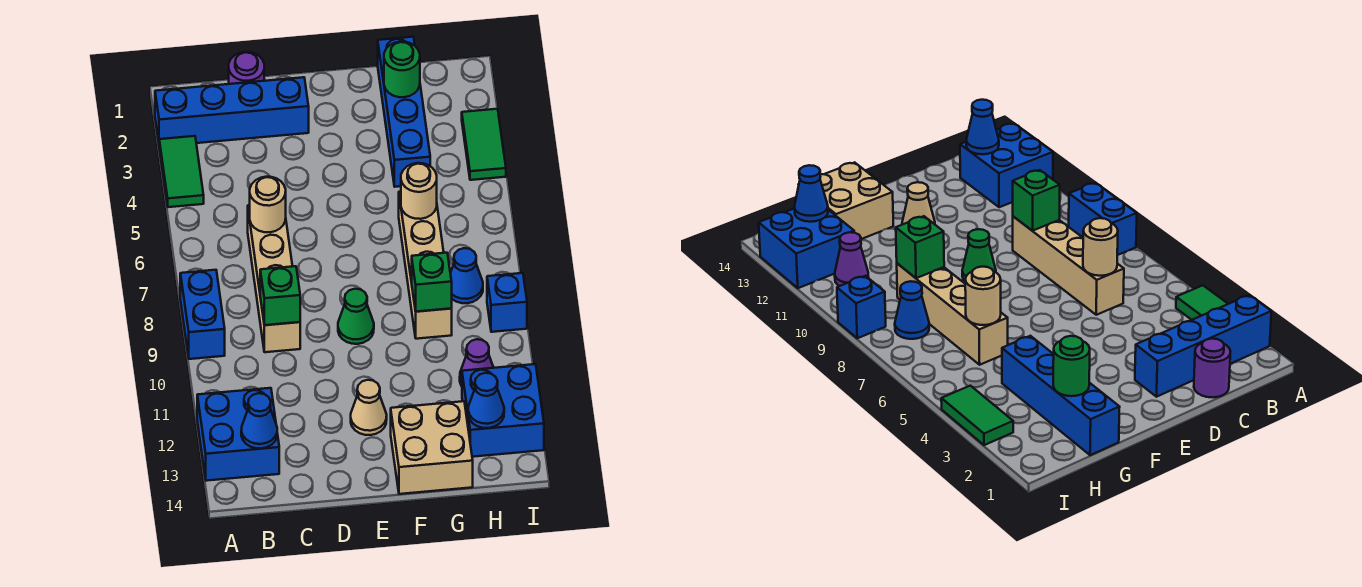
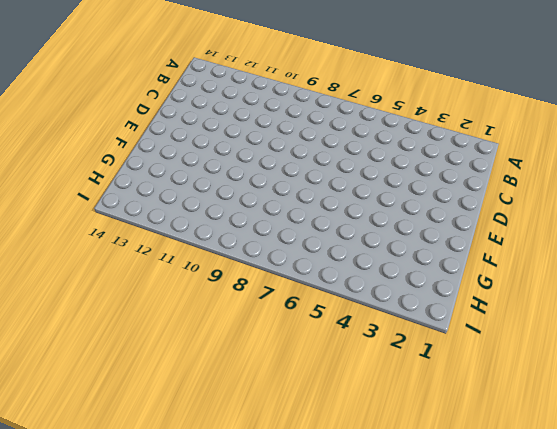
none -> blue brick A2:D2 level 1
none -> green tile A3:A4 level 1
none -> blue brick A8:A9 level 1

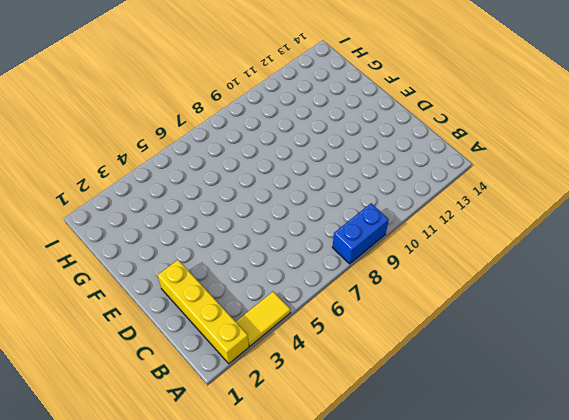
yellow brick A2:D2 level 1 -> blue brick A2:D2 level 1
yellow tile A3:A4 level 1 -> green tile A3:A4 level 1
none -> blue brick A12:B13 level 1
none -> purple round brick C1 level 1
none -> tan brick C6:C9 level 1

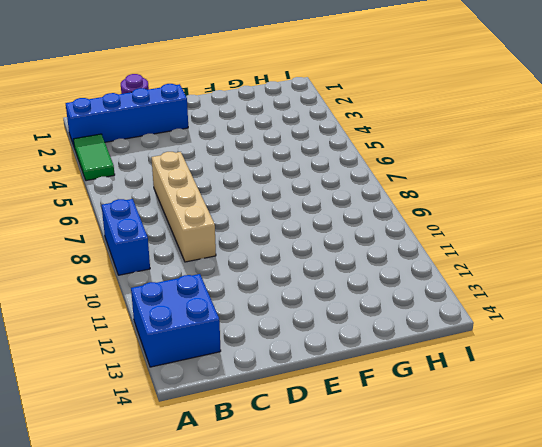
none -> green cone E9 level 1
none -> tan cone E12 level 1
none -> tan brick F13:G14 level 1

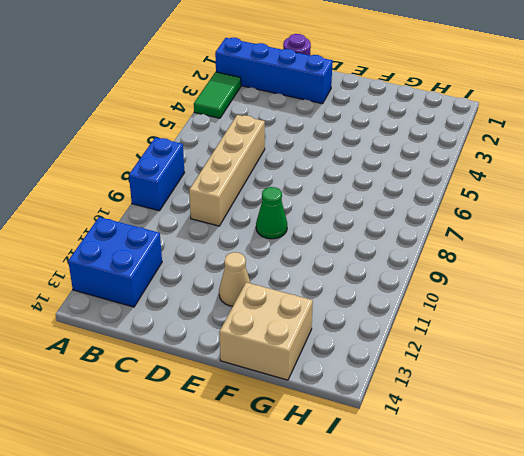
none -> blue brick G1:G4 level 1
none -> tan brick G6:G9 level 1
none -> blue cone H8 level 1

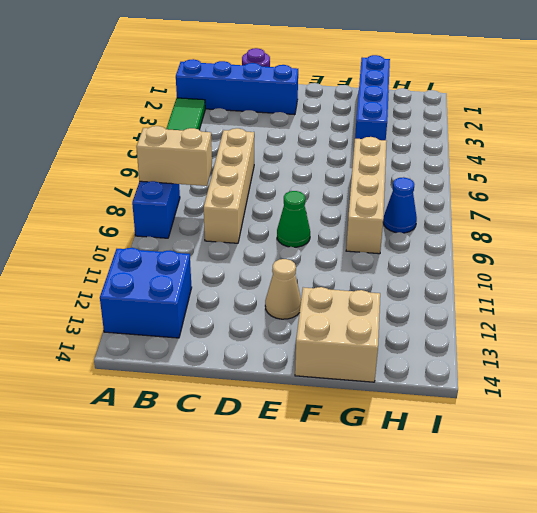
tan brick A8:B8 level 2 -> none
none -> purple cone H11 level 1
none -> blue brick H12:I13 level 1
none -> green tile I3:I4 level 1

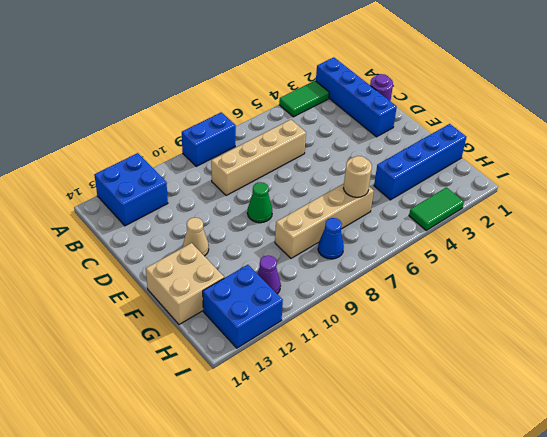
none -> blue brick I9 level 1
none -> blue cone B13 level 2
none -> tan round brick C6 level 2

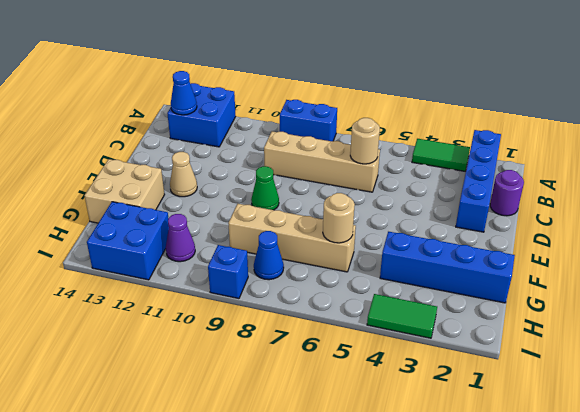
none -> green brick C9 level 2
none -> green round brick G2 level 2
none -> green brick G9 level 2

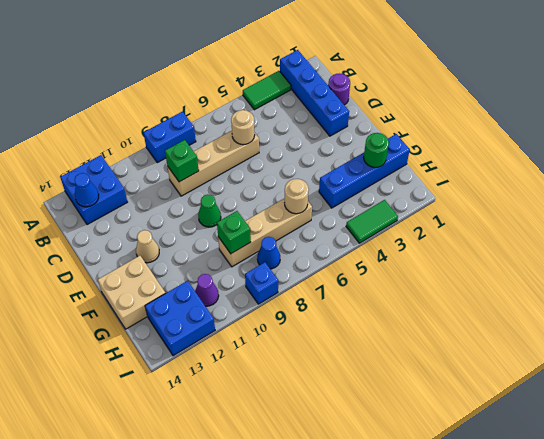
none -> blue cone H13 level 2

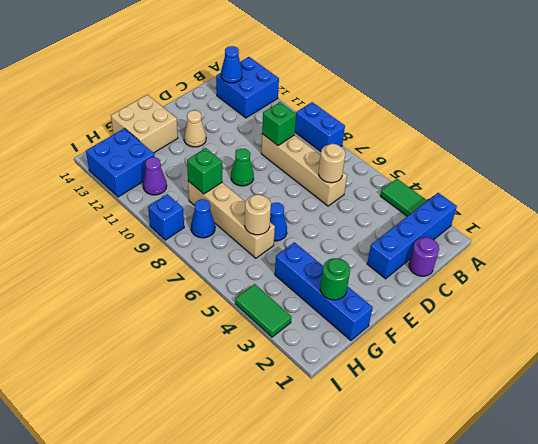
blue cone F6 level 1 -> blue cone H13 level 2

